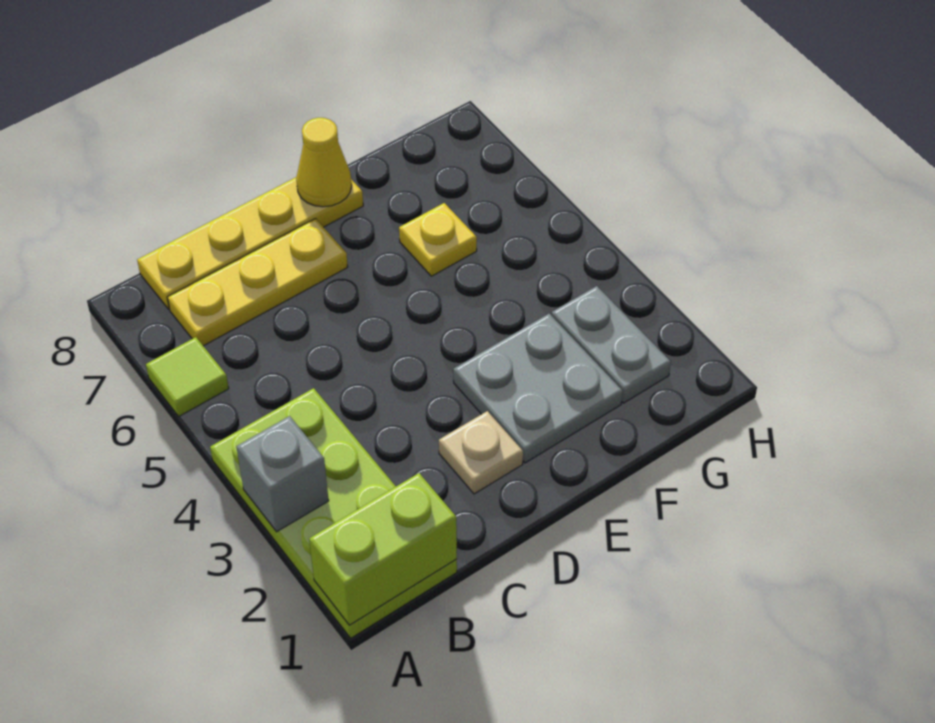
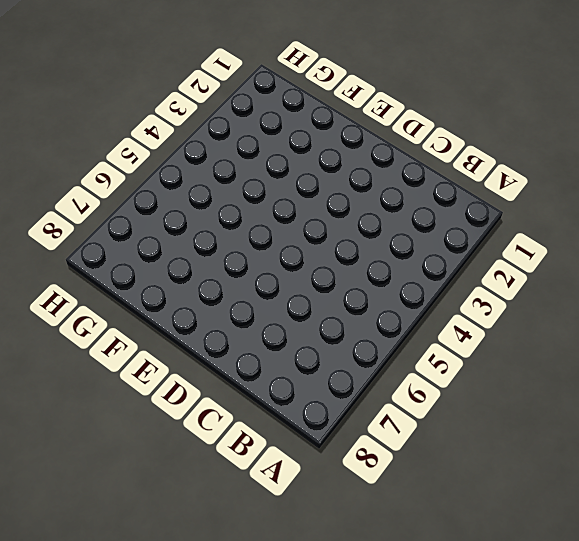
none -> lime plate A1:B4 level 1
none -> lime tile A6 level 1

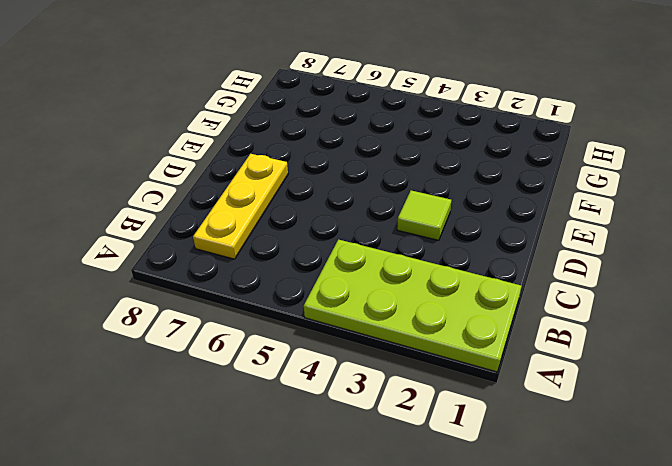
lime tile D3 level 1 -> lime tile A6 level 1
none -> yellow plate B8:E8 level 1
none -> tan plate D2 level 1

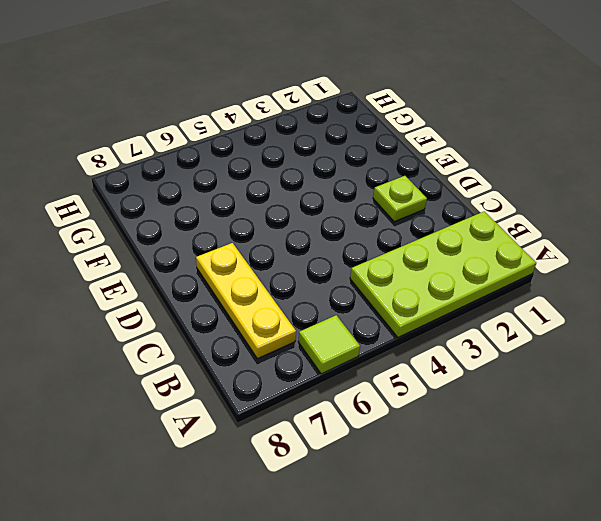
lime plate D2 level 1 -> tan plate D2 level 1
none -> yellow plate B8:E8 level 1
none -> grey plate E2:F3 level 1

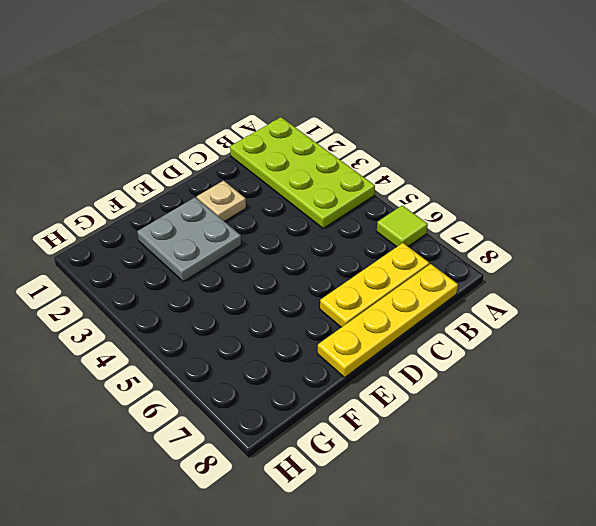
none -> yellow plate F6 level 1
none -> grey plate G2:G3 level 1

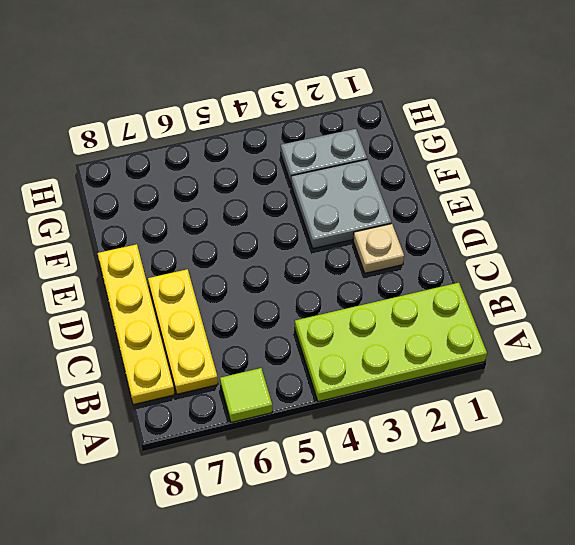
none -> yellow plate F6 level 1
none -> lime brick A1:B1 level 2

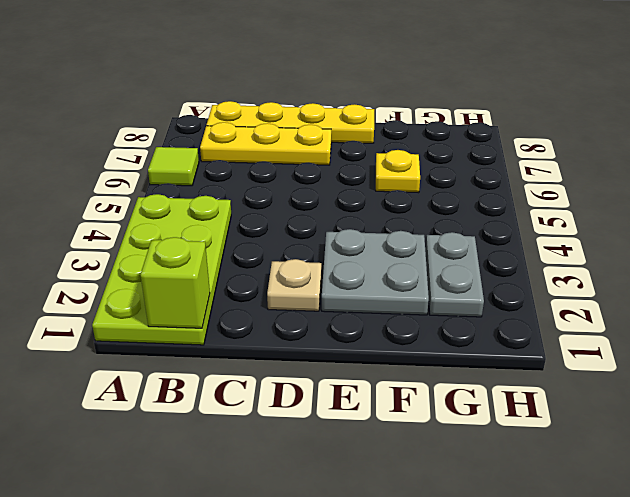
lime brick B1 level 2 -> lime brick A1:B1 level 2
none -> grey brick A3 level 2
none -> yellow cone E8 level 2

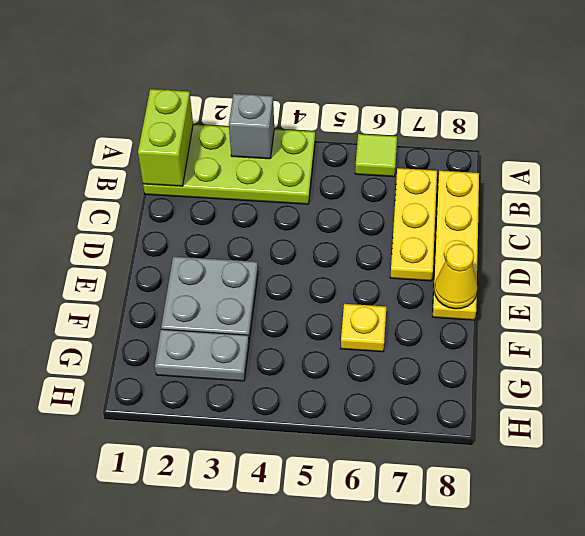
none -> tan plate D2 level 1

